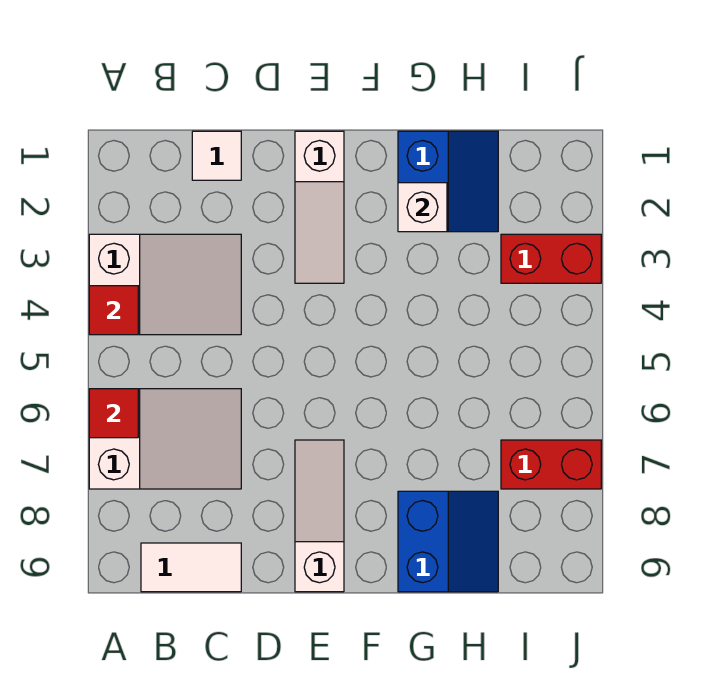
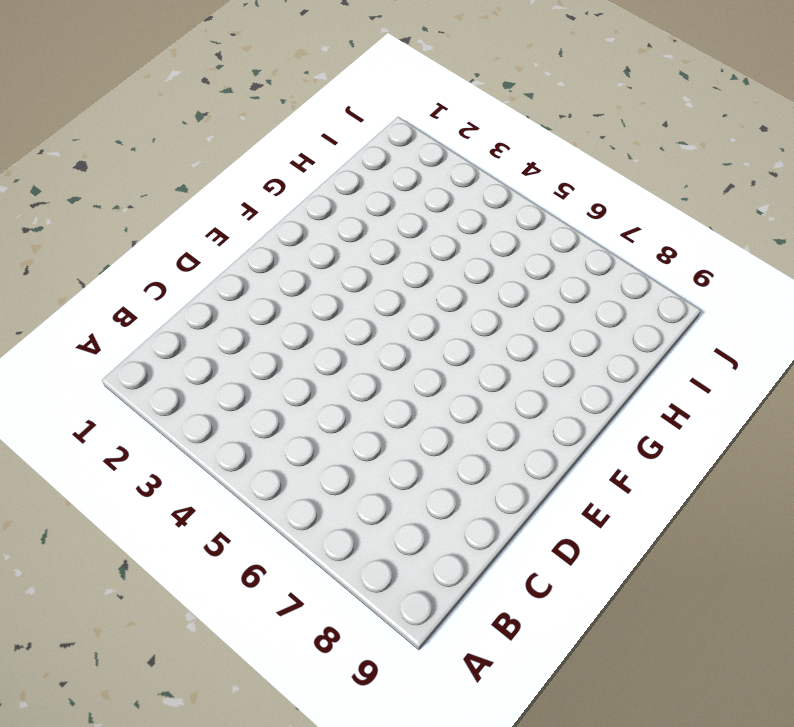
none -> white slope A3:C4 level 1 top A
none -> white slope A6:C7 level 1 top A
none -> white tile B9:C9 level 1

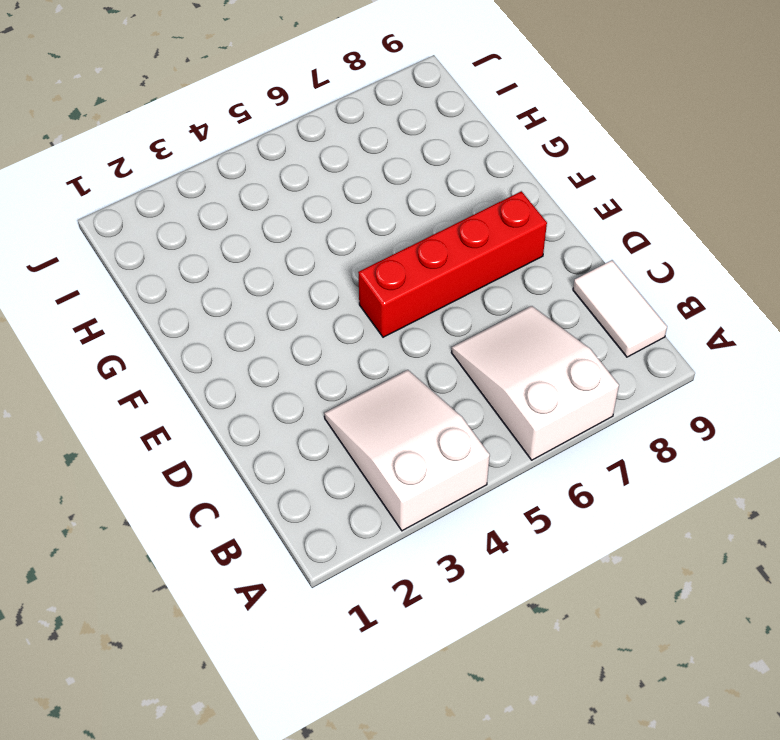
red brick E5:E8 level 1 -> white slope E7:E9 level 1 top 9
none -> white tile C1 level 1
none -> white slope E1:E3 level 1 top 1
none -> blue slope G1:H2 level 1 top G

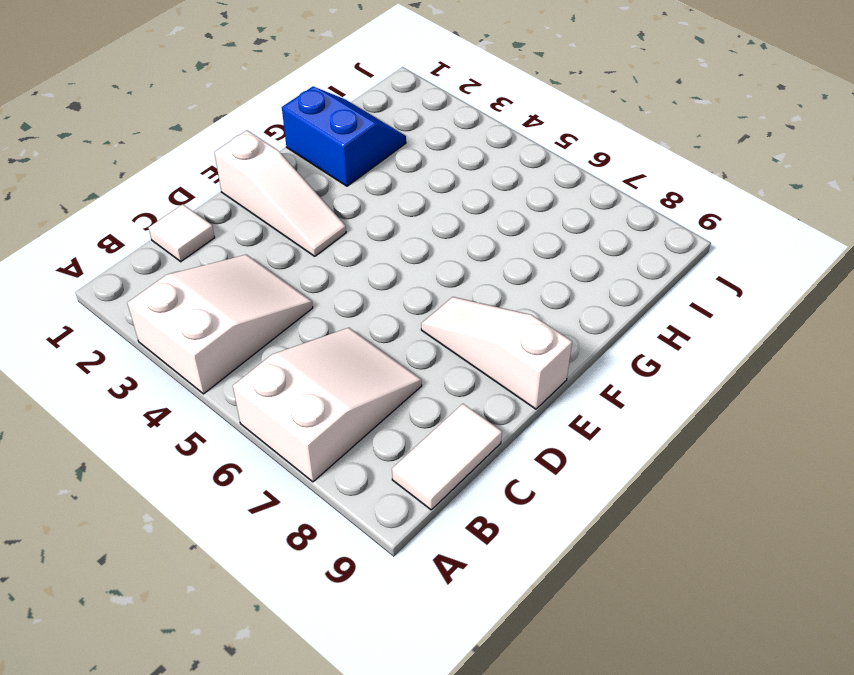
none -> blue slope G8:H9 level 1 top G
none -> red brick I3:J3 level 1
none -> red brick I7:J7 level 1

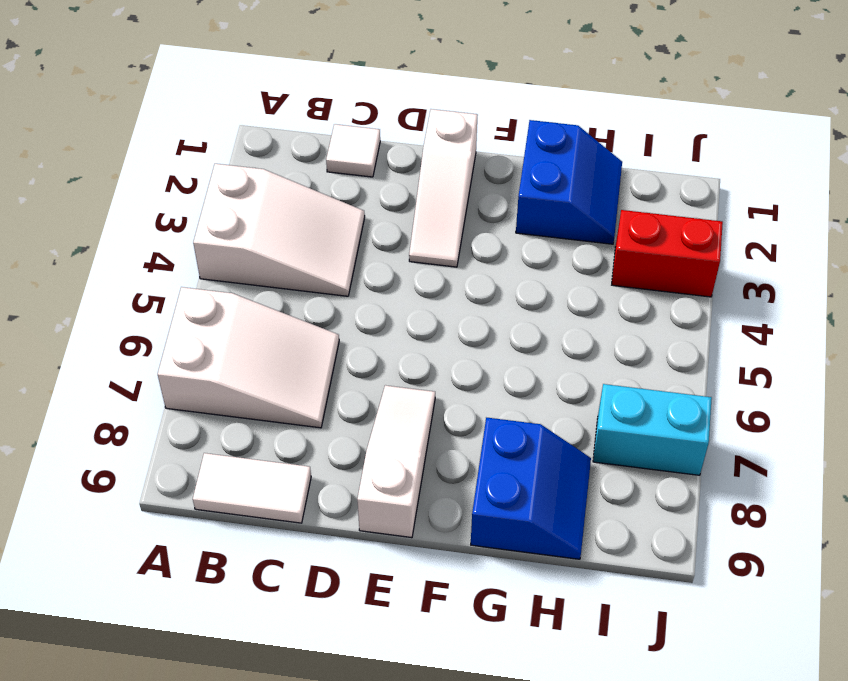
cyan brick I7:J7 level 1 -> red brick I7:J7 level 1
none -> red tile A4 level 2
none -> red tile A6 level 2
none -> white brick G2 level 2

